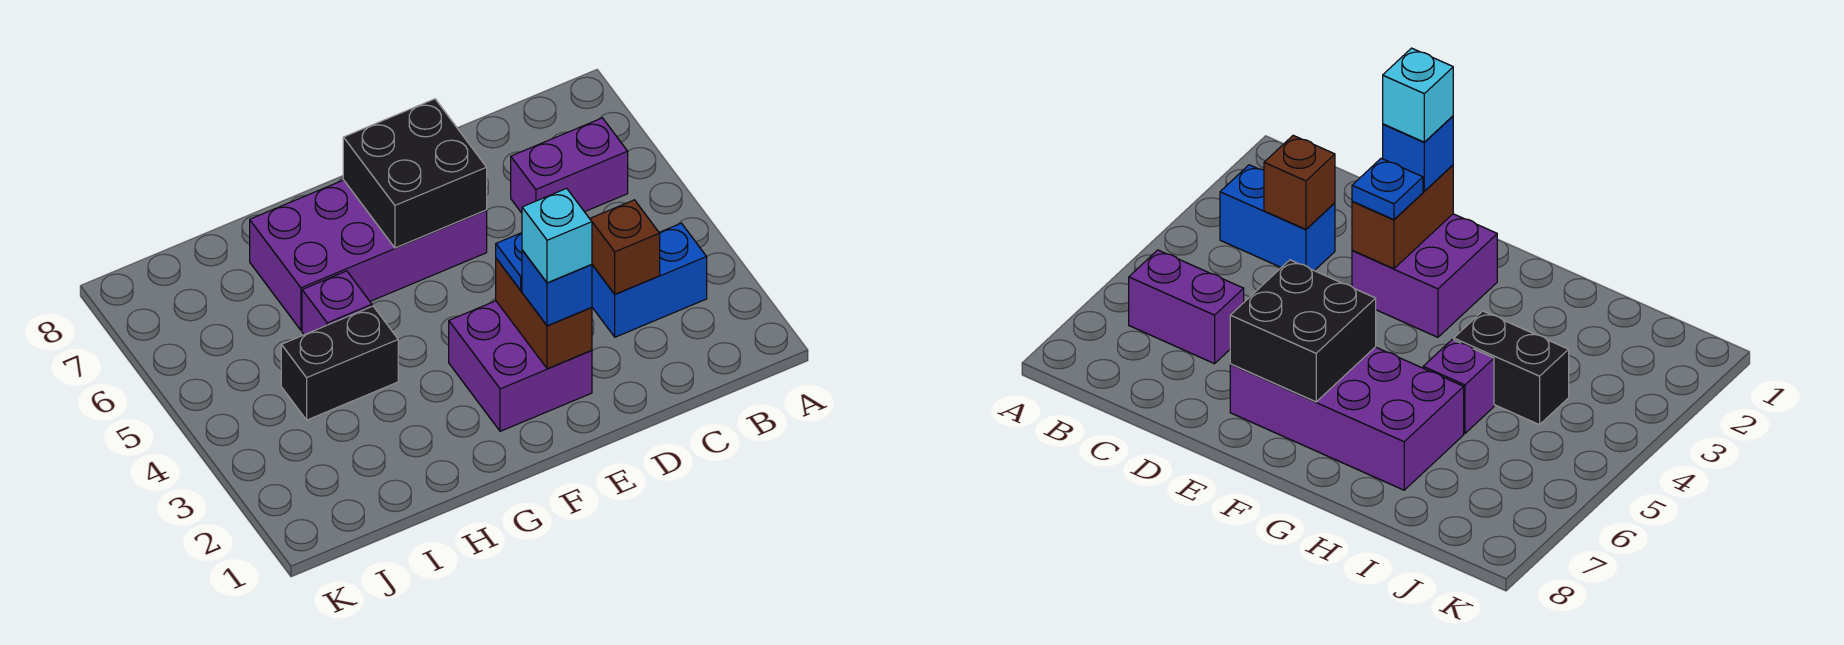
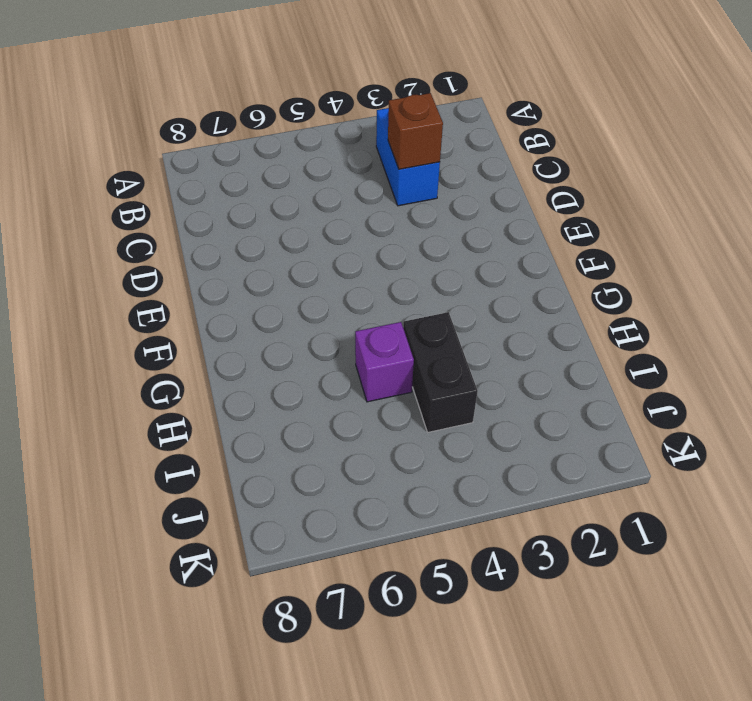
none -> purple brick B6:C6 level 1
none -> purple brick E2:F3 level 1
none -> purple brick E6:H7 level 1

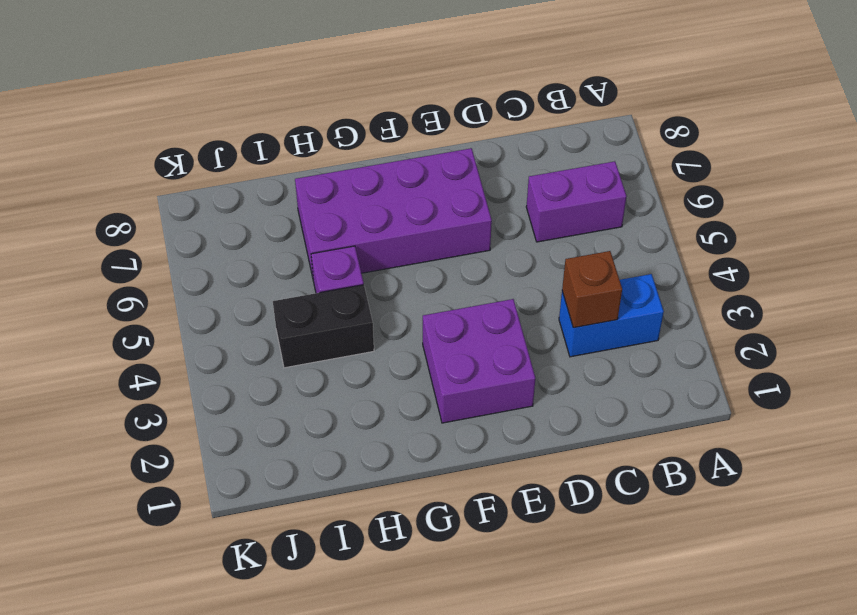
none -> brown brick E2:E3 level 2
none -> black brick E6:F7 level 2
none -> blue brick E2 level 3

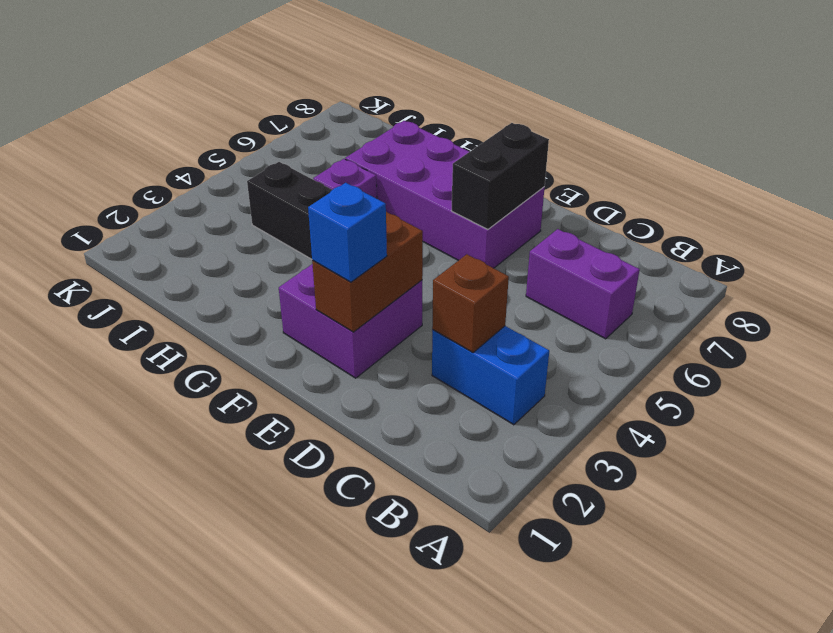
black brick E6:E7 level 2 -> black brick E6:F7 level 2
none -> blue plate E3 level 3
none -> cyan brick E2 level 4

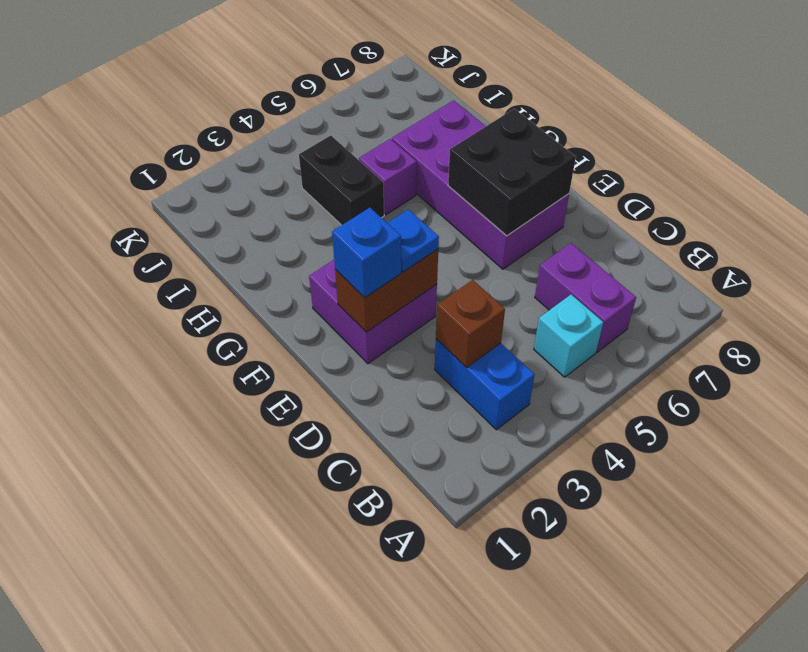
cyan brick B5 level 1 -> cyan brick E2 level 4

